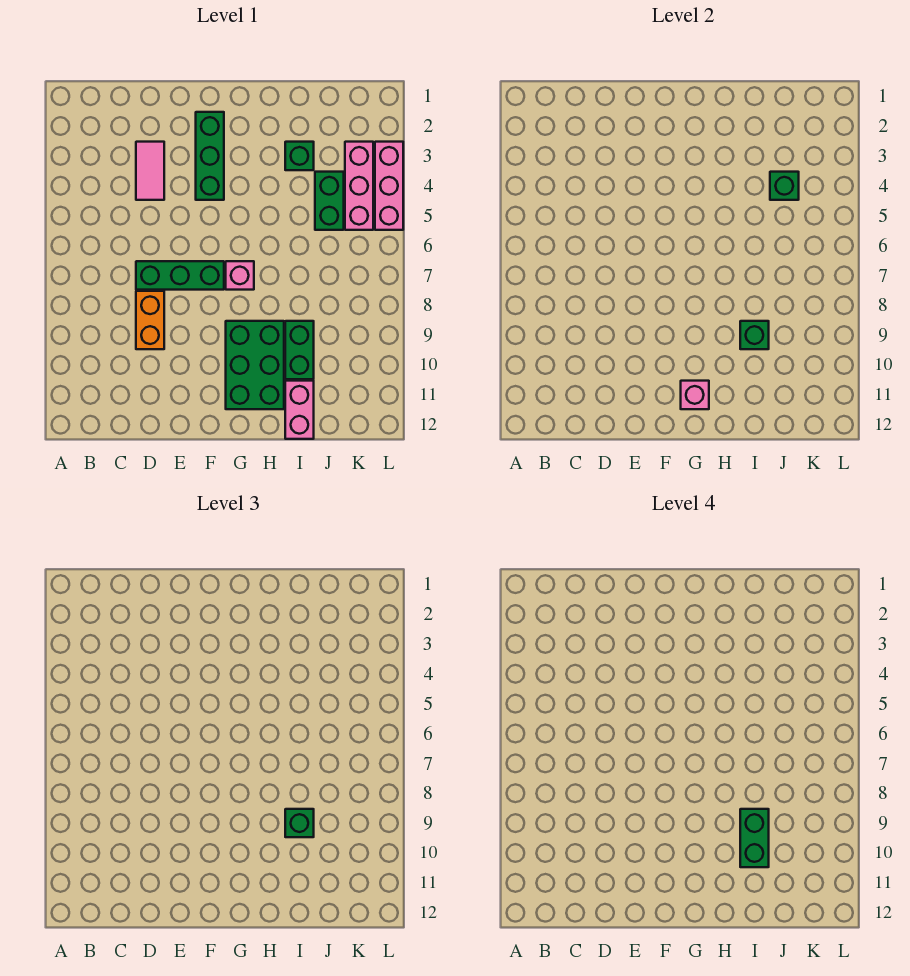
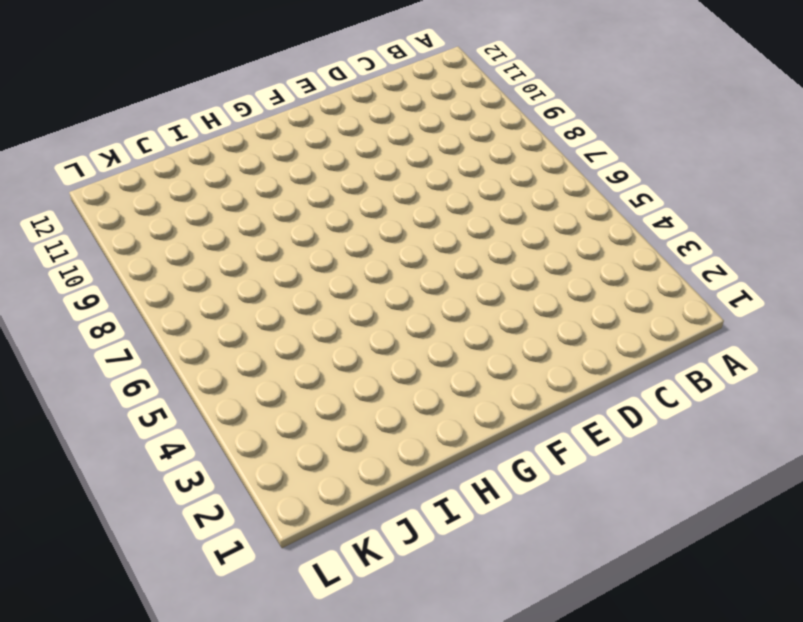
none -> pink tile D3:D4 level 1
none -> green brick D7:F7 level 1
none -> orange brick D8:D9 level 1

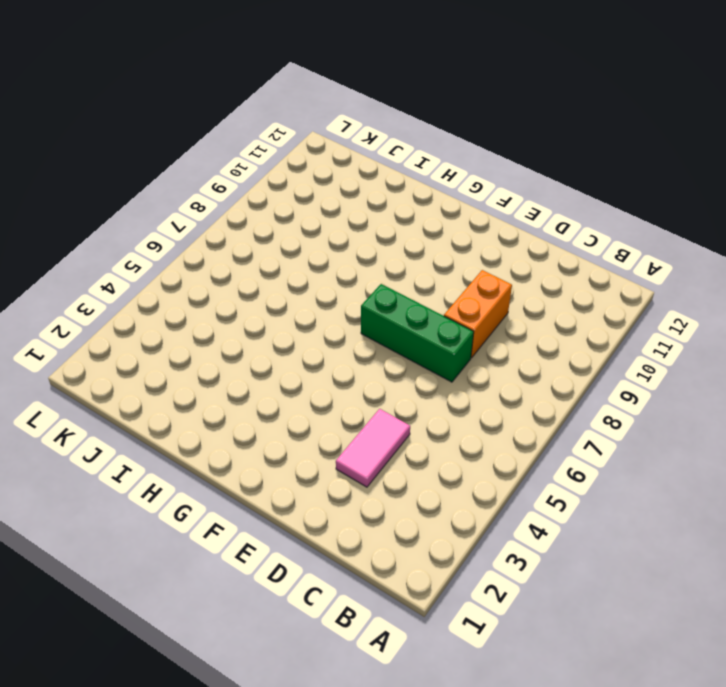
none -> green brick F2:F4 level 1
none -> pink brick G7 level 1
none -> green brick G9:H11 level 1

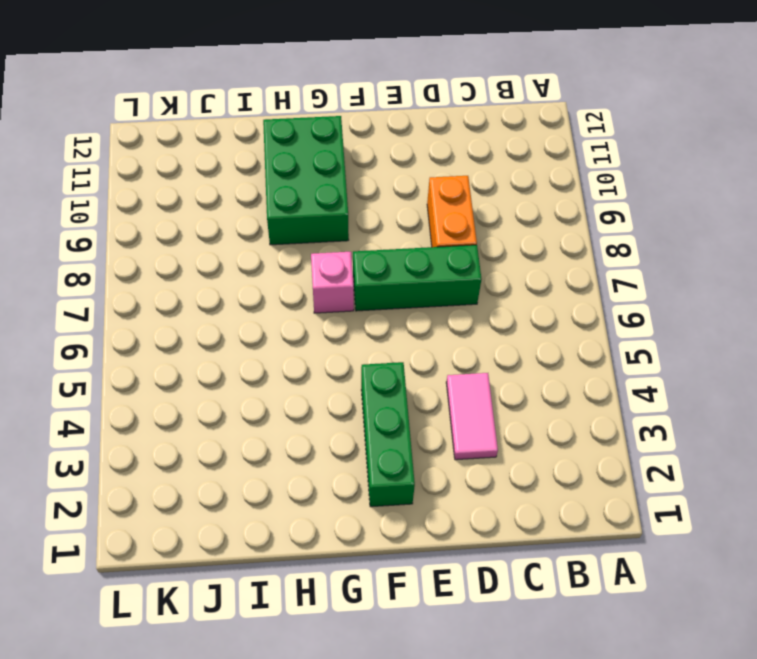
none -> green brick I3 level 1
none -> green brick I9:I10 level 1
none -> pink brick I11:I12 level 1

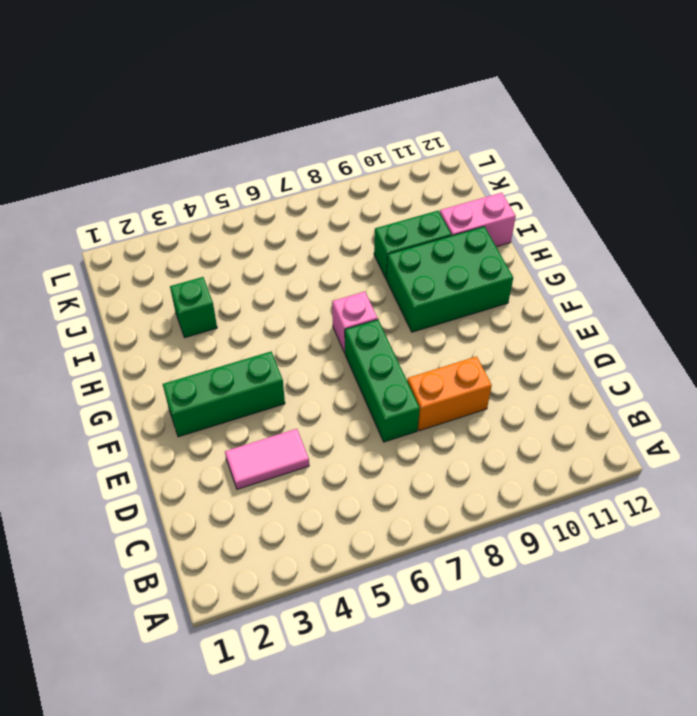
none -> green brick J4:J5 level 1
none -> pink brick K3:K5 level 1
none -> pink brick L3:L5 level 1

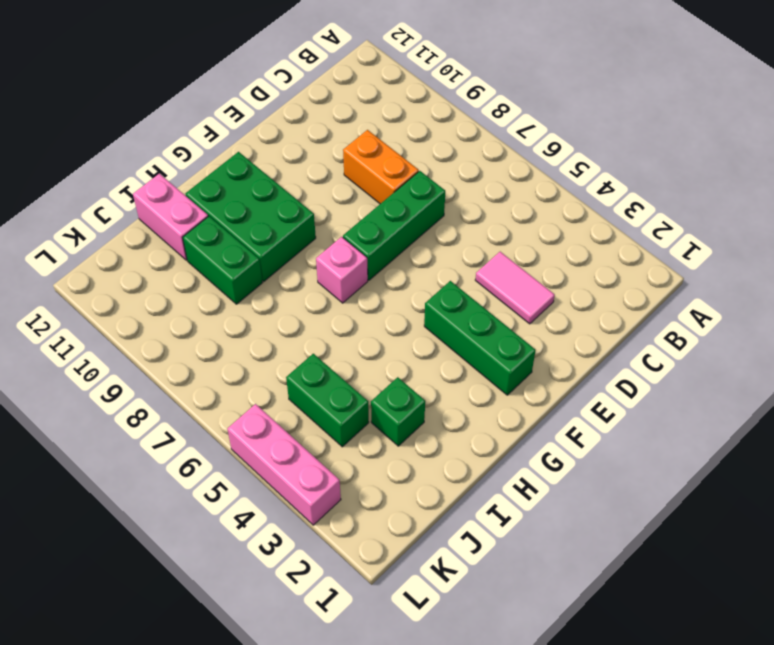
none -> pink brick K3:K5 level 1
none -> pink brick G11 level 2
none -> green brick I9 level 2

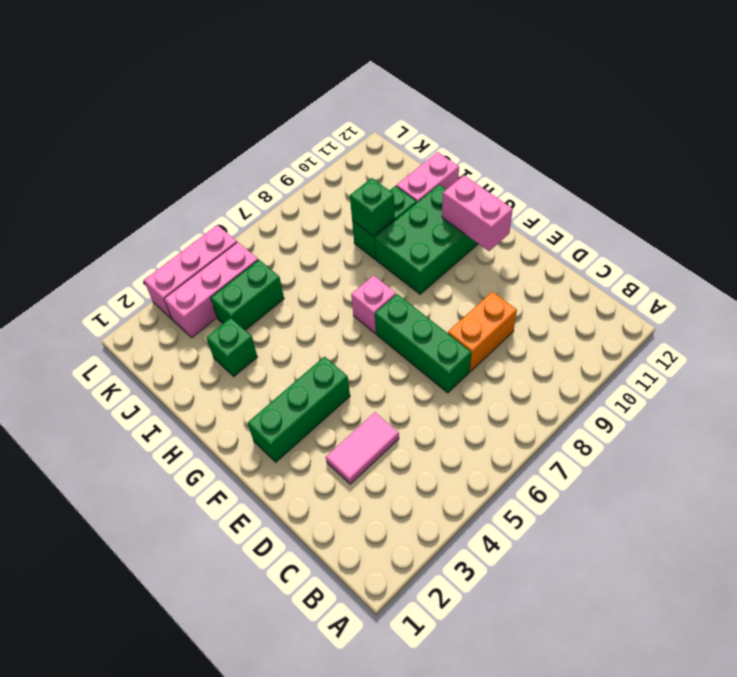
pink brick F11:G11 level 2 -> pink brick G11 level 2
none -> green brick J4 level 2
none -> green brick I9 level 3
none -> green brick I9:I10 level 4

